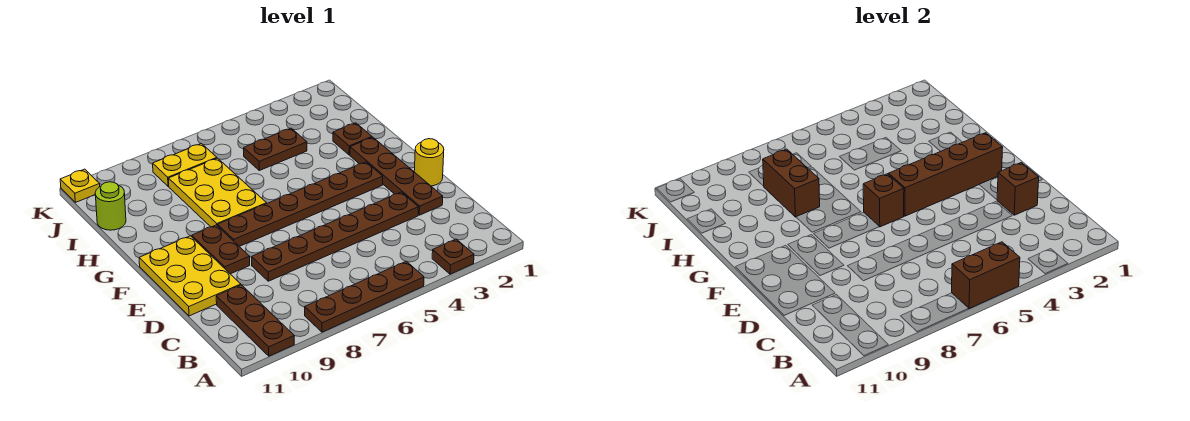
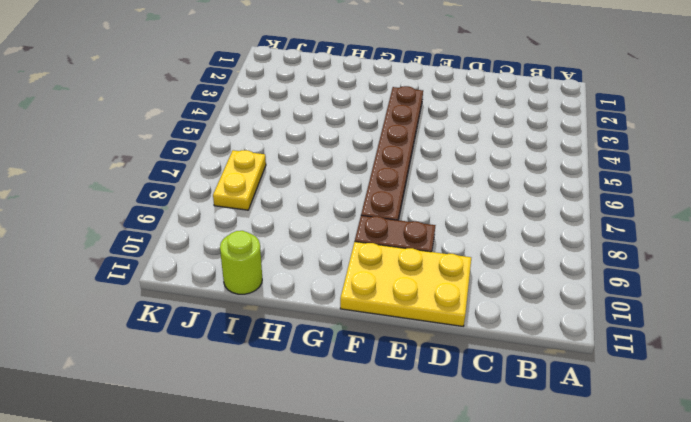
none -> brown plate A3 level 1
none -> brown plate A5:A8 level 1
none -> brown plate A10:C10 level 1

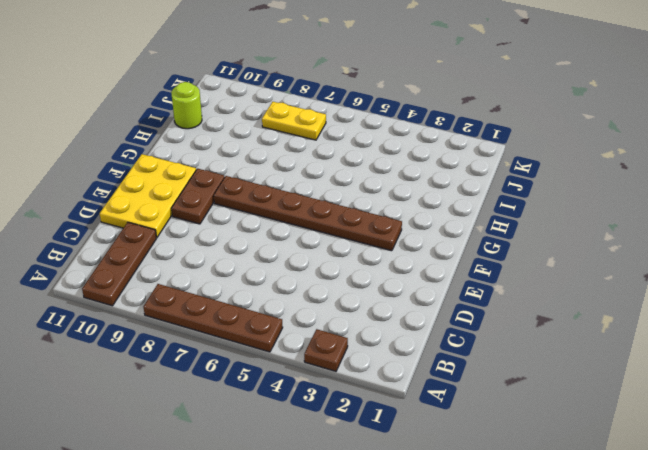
none -> brown plate D2:G2 level 1
none -> brown plate D3:D8 level 1
none -> yellow round brick E1 level 1

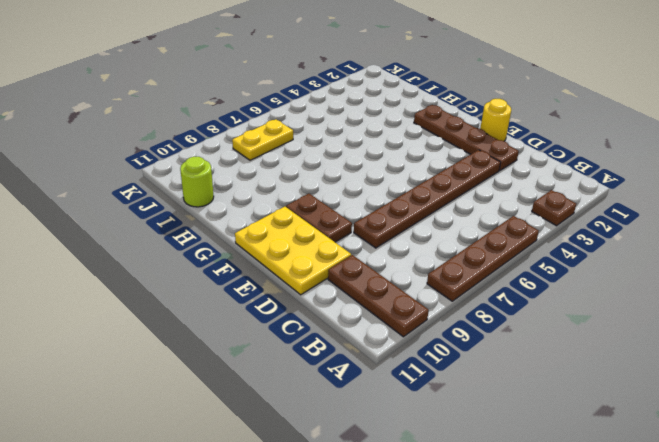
none -> brown plate F3:F8 level 1
none -> yellow plate G7:I8 level 1
none -> brown plate H2 level 1

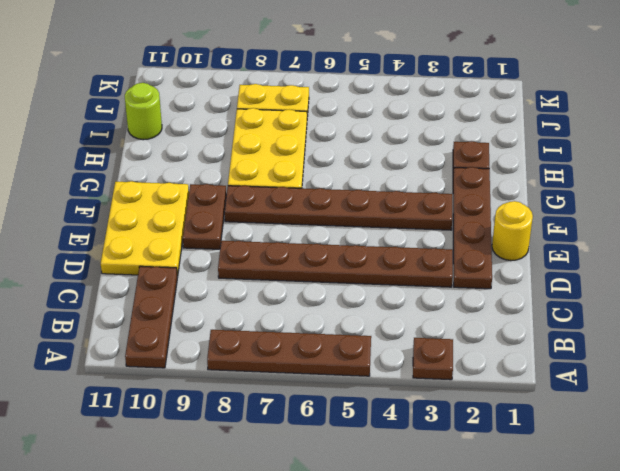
none -> brown plate I4:I5 level 1
none -> yellow plate K11 level 1
none -> brown brick A5:A6 level 2

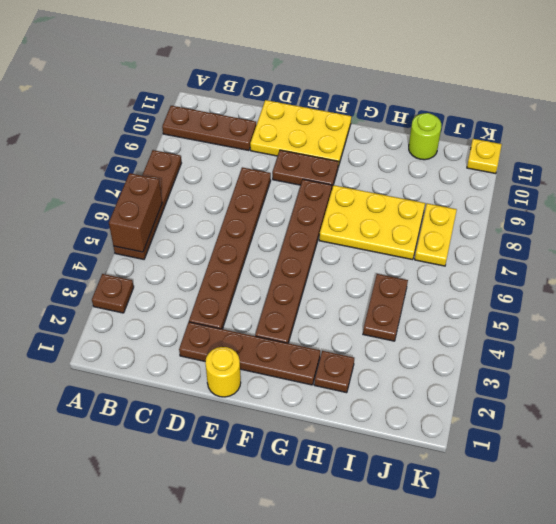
none -> brown brick D2 level 2
none -> brown brick F2:F5 level 2
none -> brown brick F6 level 2

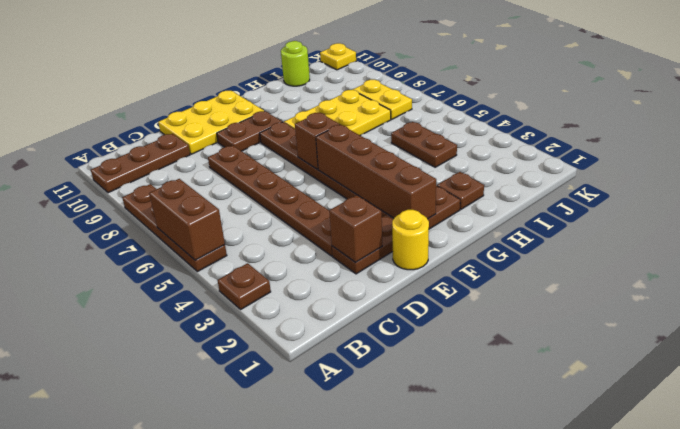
none -> brown brick H8:I8 level 2

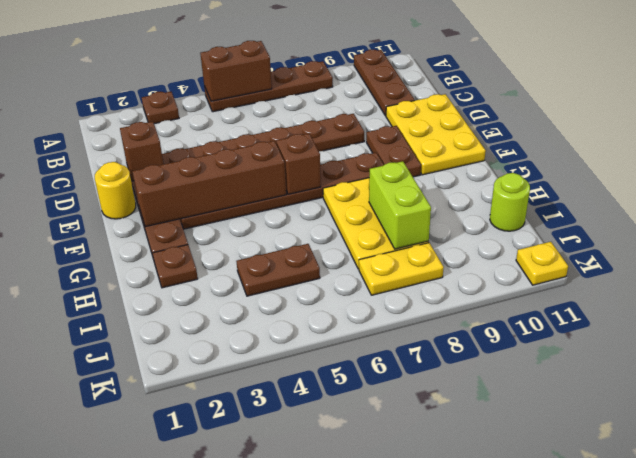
lime brick H8:I8 level 2 -> brown brick H8:I8 level 2

